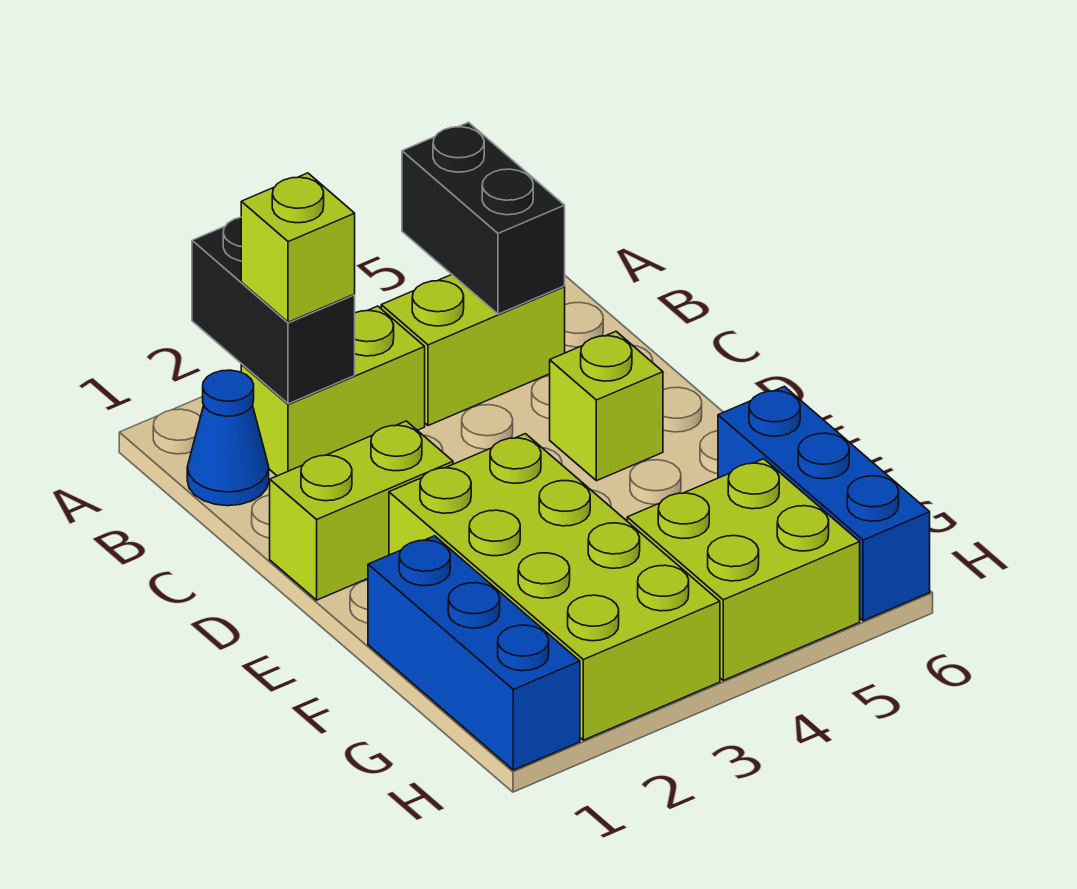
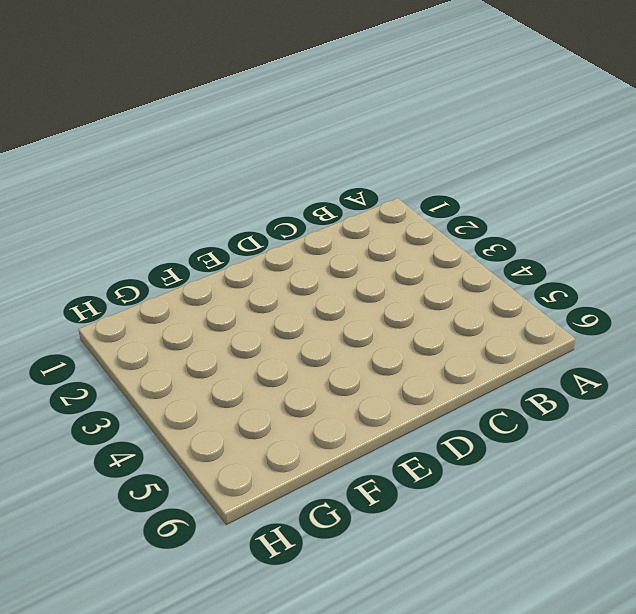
none -> blue cone B1 level 1
none -> lime brick B2:B3 level 1
none -> lime brick B4:B5 level 1

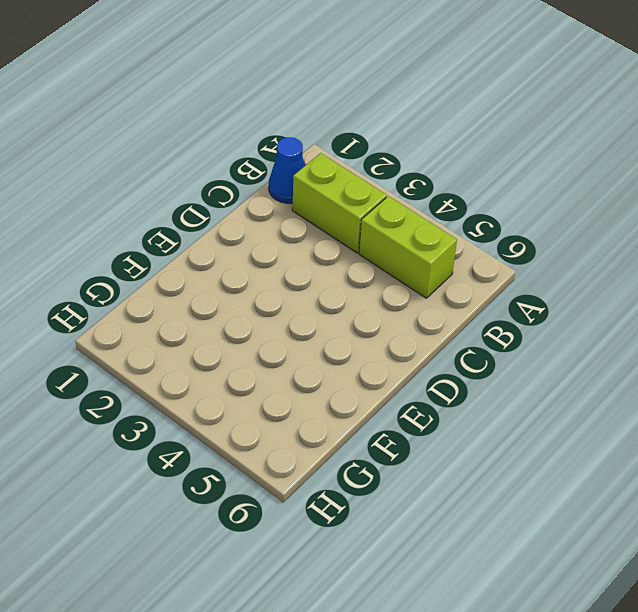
none -> lime brick D1:D2 level 1
none -> lime brick D5 level 1
none -> lime brick E2:H3 level 1

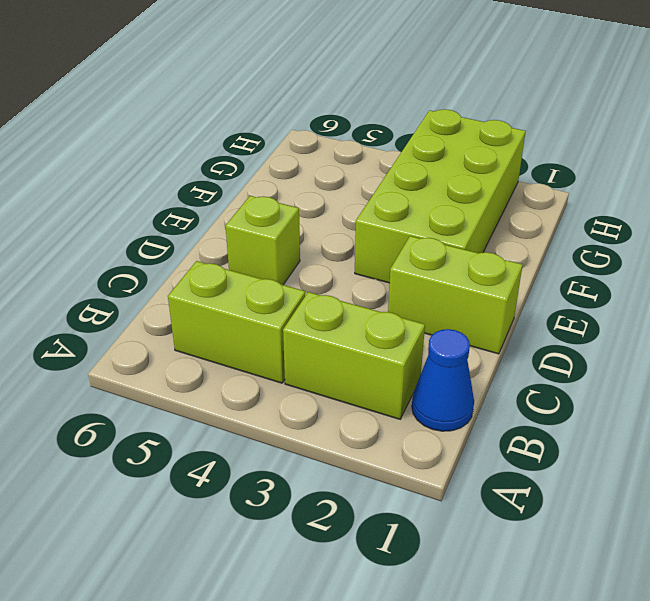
none -> blue brick F1:H1 level 1
none -> blue brick F6:H6 level 1
none -> lime brick G4:H5 level 1

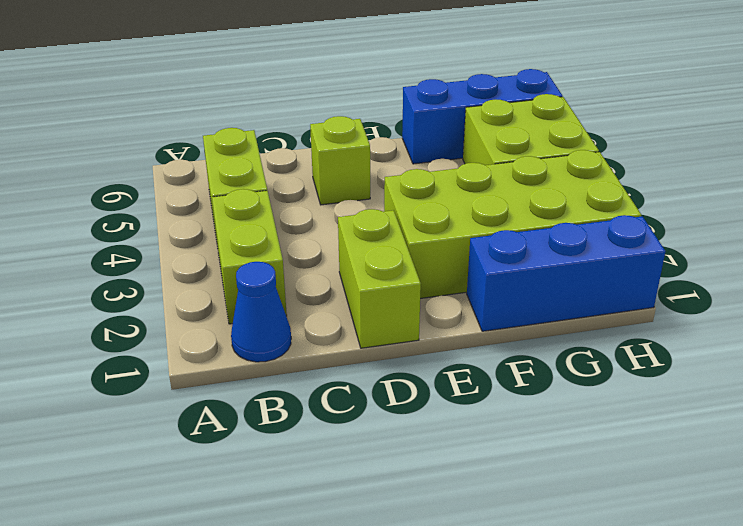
none -> black brick A2:B2 level 2
none -> black brick A5:B5 level 2
none -> lime brick B2 level 3

